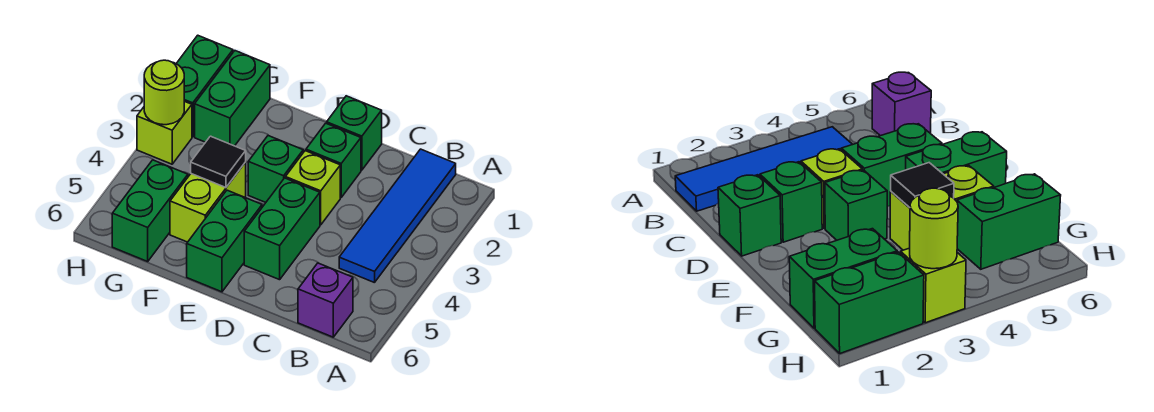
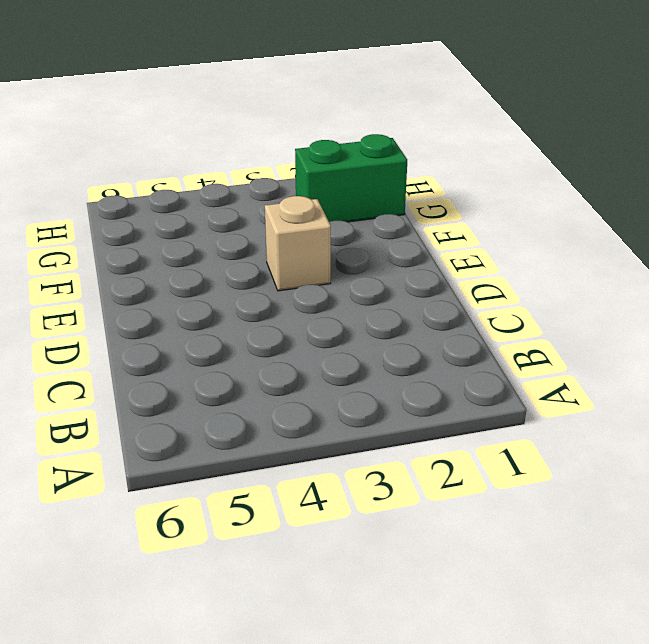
tan brick E3 level 1 -> green brick E3 level 1
none -> blue tile B1:B4 level 1
none -> purple brick B6 level 1
none -> green brick D1 level 1

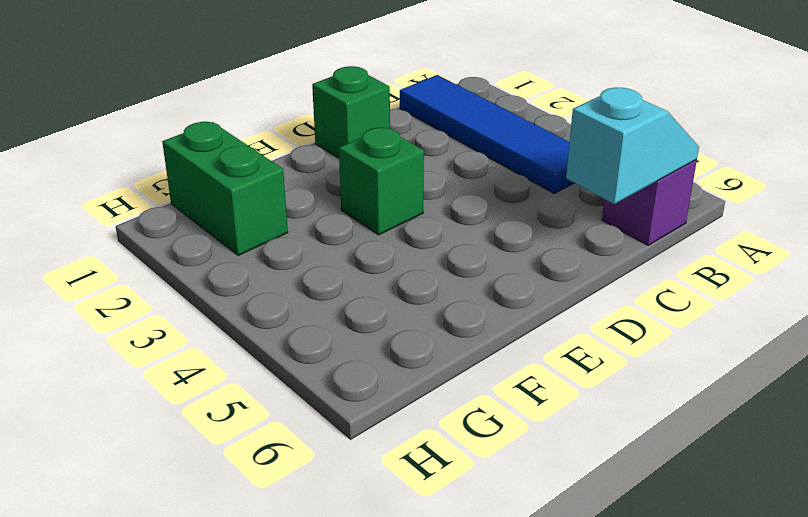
cyan slope B6:C6 level 2 top C -> none
none -> green brick D2 level 1
none -> lime brick D3 level 1
none -> green brick D4:D5 level 1

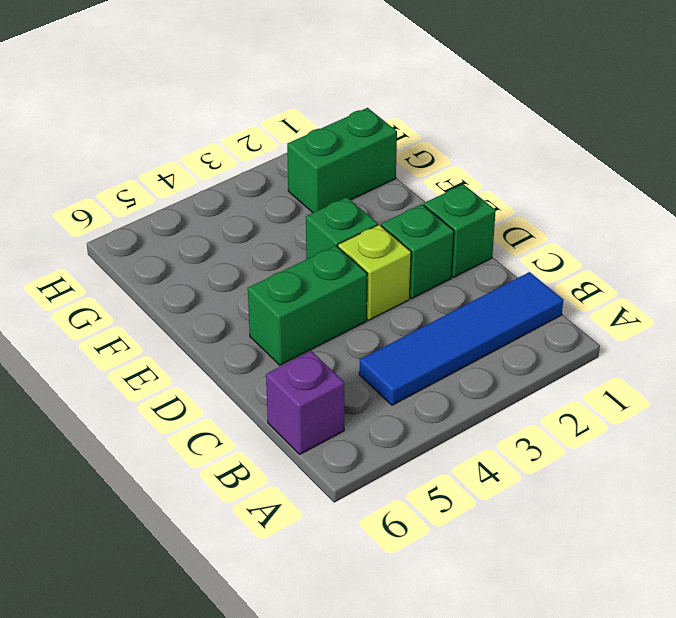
none -> green brick E5:E6 level 1
none -> lime brick F4:F5 level 1
none -> green brick G5:G6 level 1

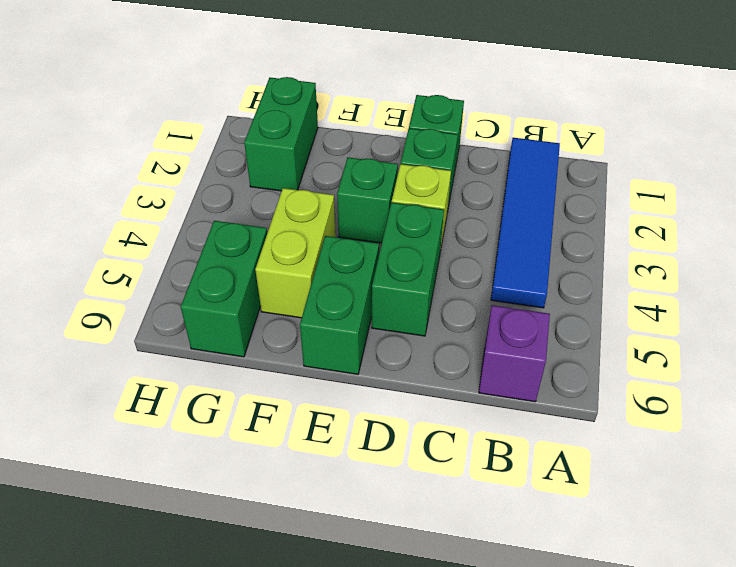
none -> green brick H1:H2 level 1
none -> lime brick H3 level 1
none -> black tile F4 level 2

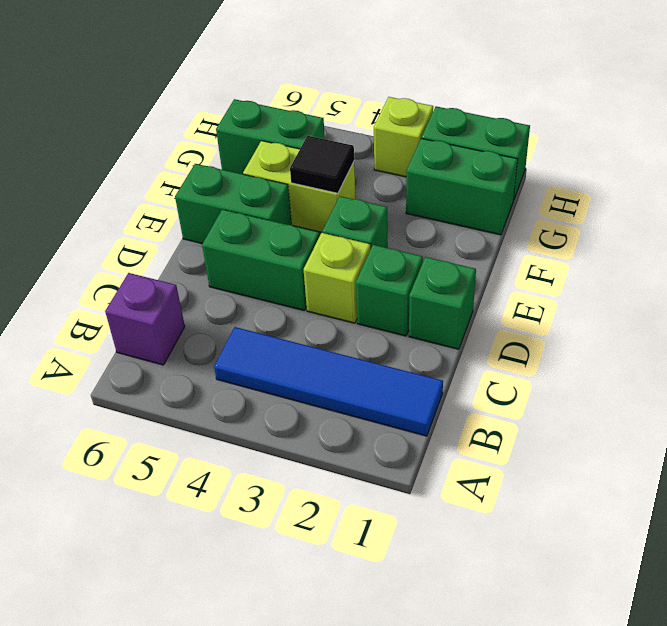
none -> lime round brick H3 level 2

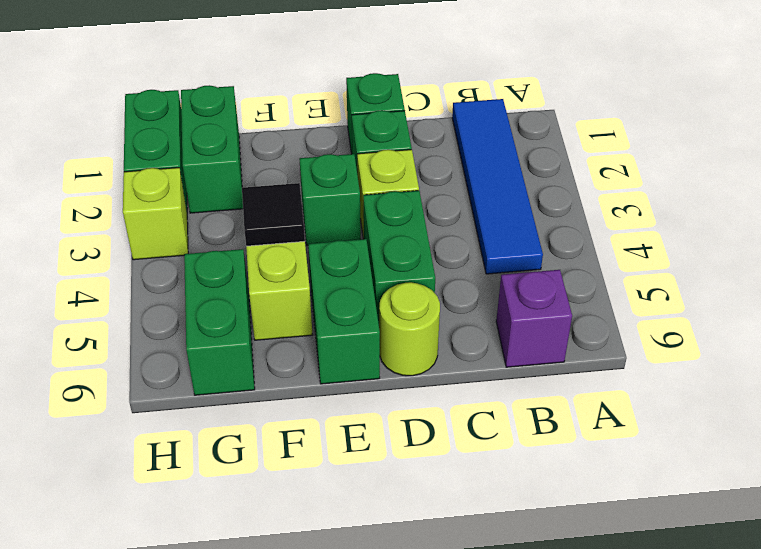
lime round brick D6 level 1 -> lime round brick H3 level 2

